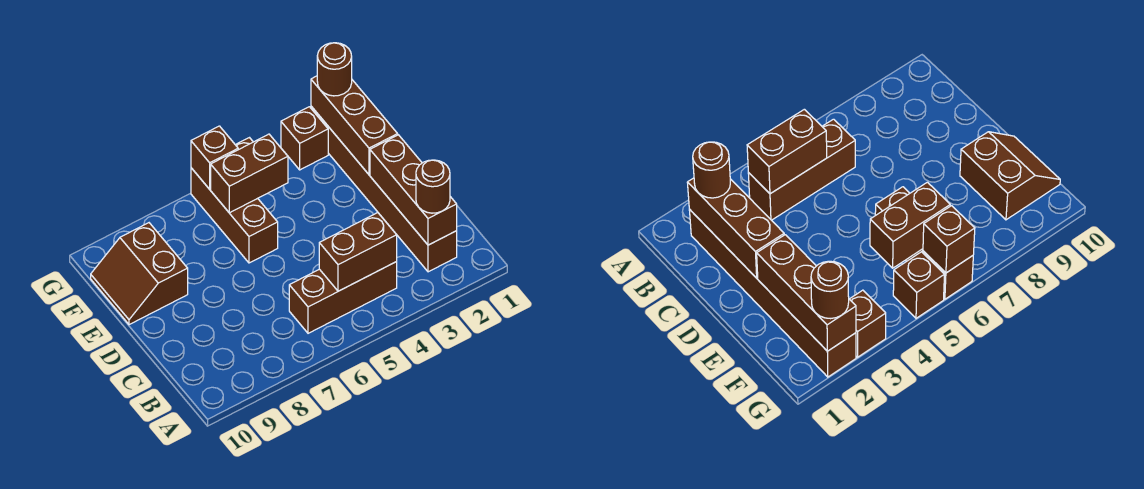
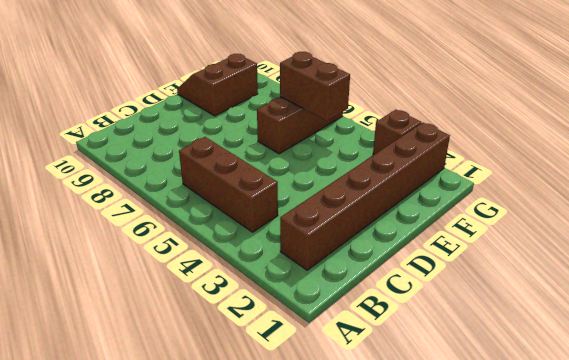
none -> brown brick G5 level 1
none -> brown brick B2:D2 level 2
none -> brown brick B4:B5 level 2

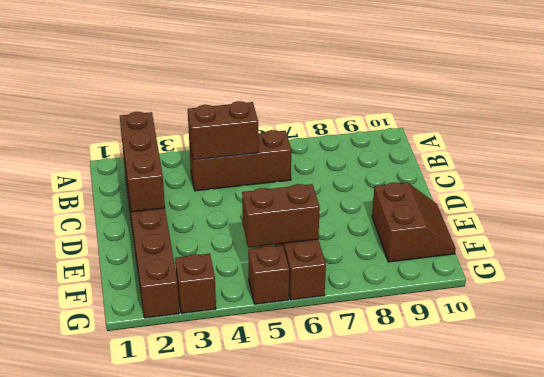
none -> brown brick E2:G2 level 2
none -> brown brick G6 level 2
none -> brown round brick B2 level 3

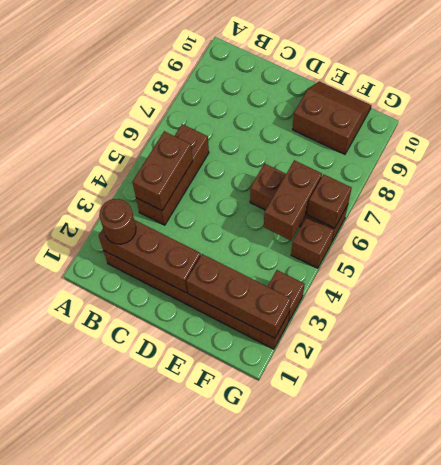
none -> brown round brick G2 level 3

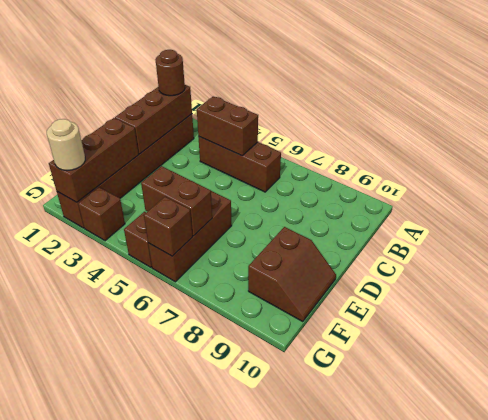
tan round brick G2 level 3 -> brown round brick G2 level 3

